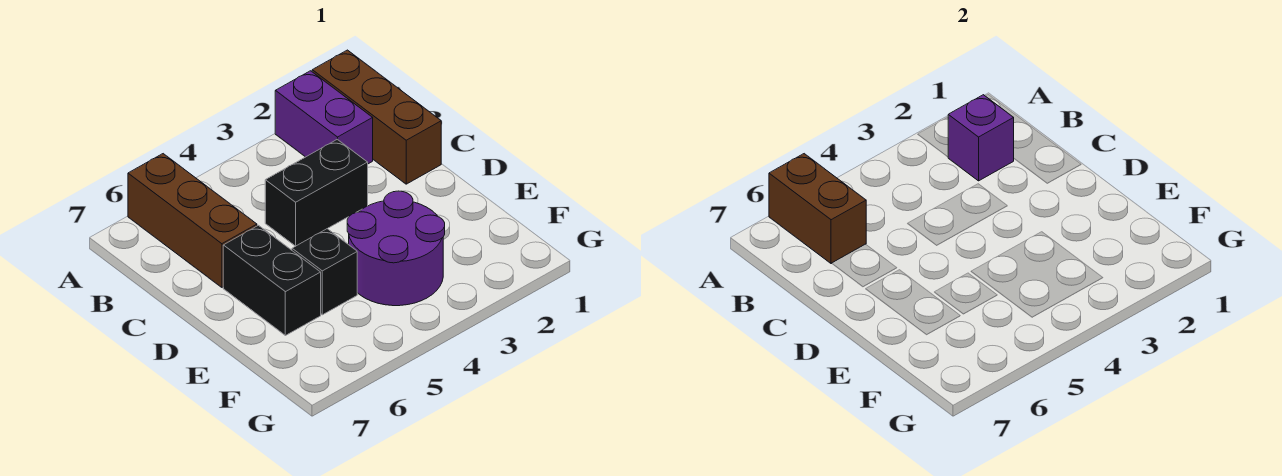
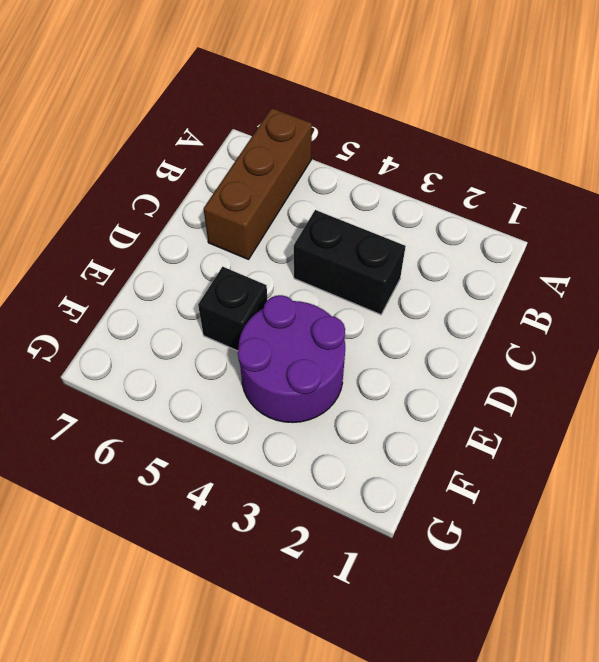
none -> brown brick A1:C1 level 1
none -> purple brick A2:B2 level 1

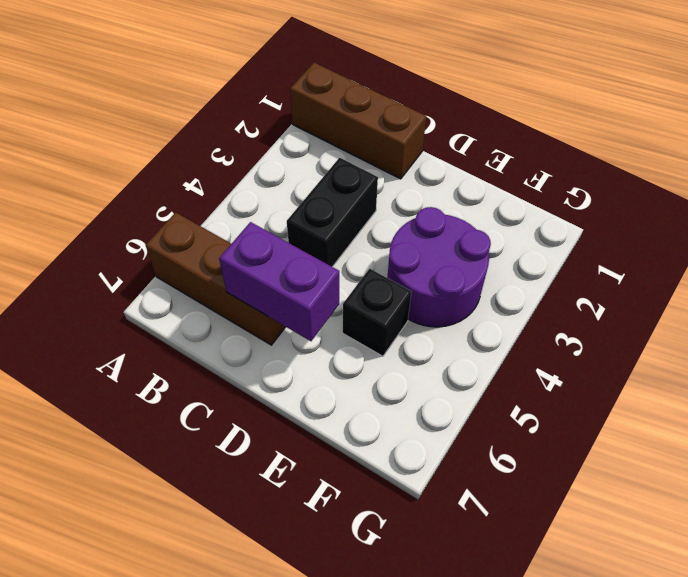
purple brick C6:D6 level 2 -> purple brick A2:B2 level 1
none -> black brick D6:E6 level 1
none -> brown brick A6:B6 level 2

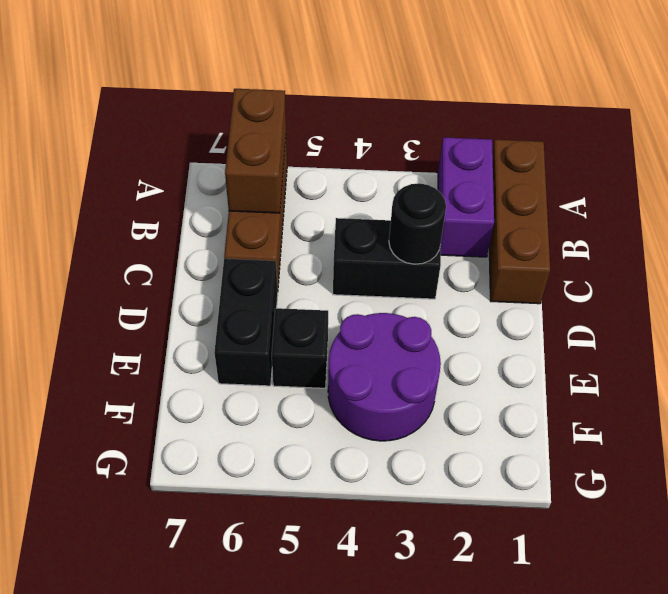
black round brick C3 level 2 -> none
none -> purple brick B2 level 2

